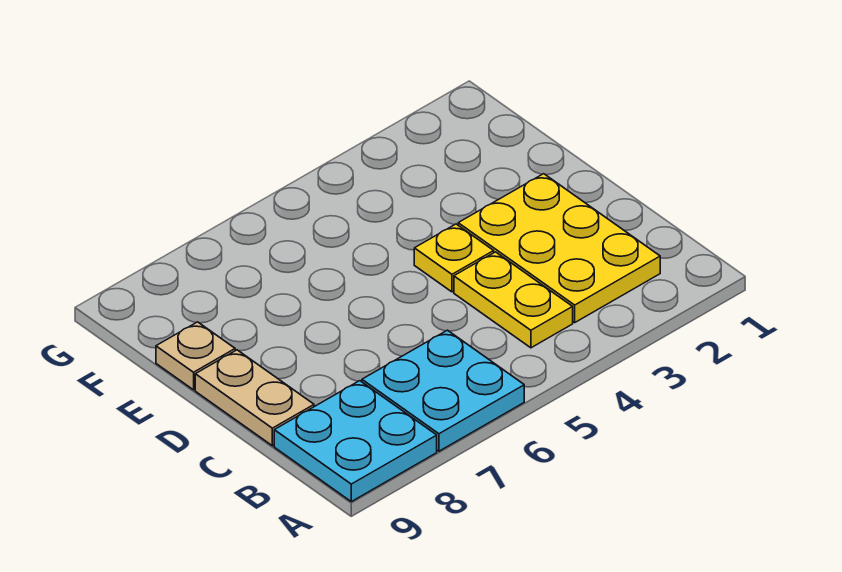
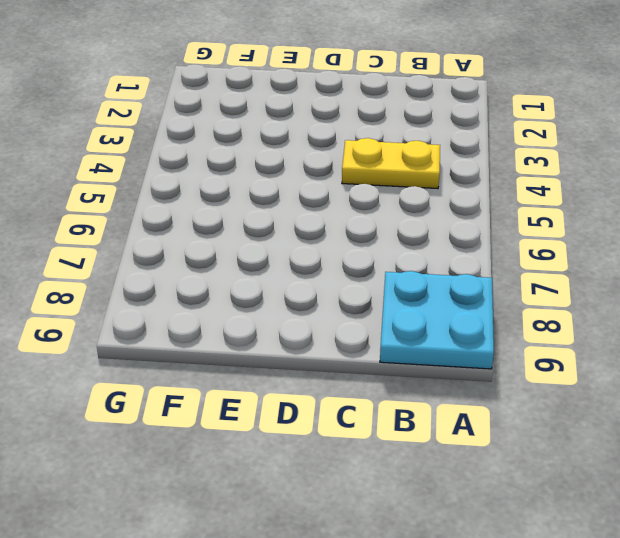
none -> cyan plate A6:B7 level 1
none -> yellow plate B2:D3 level 1

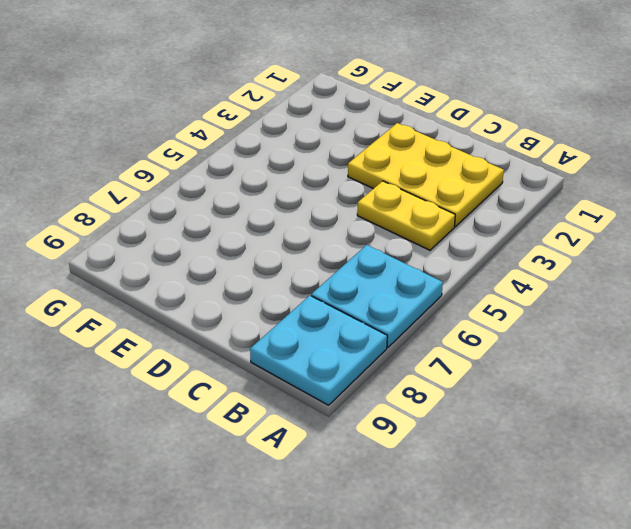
none -> tan plate C9:D9 level 1
none -> yellow plate D4 level 1

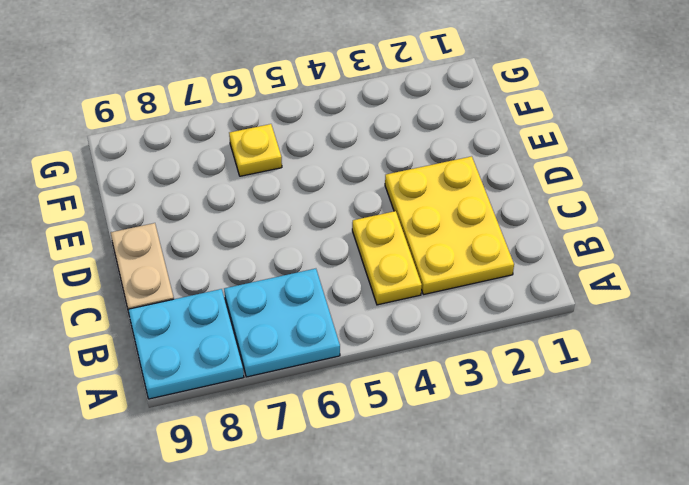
yellow plate F6 level 1 -> yellow plate D4 level 1
none -> tan plate E9 level 1

